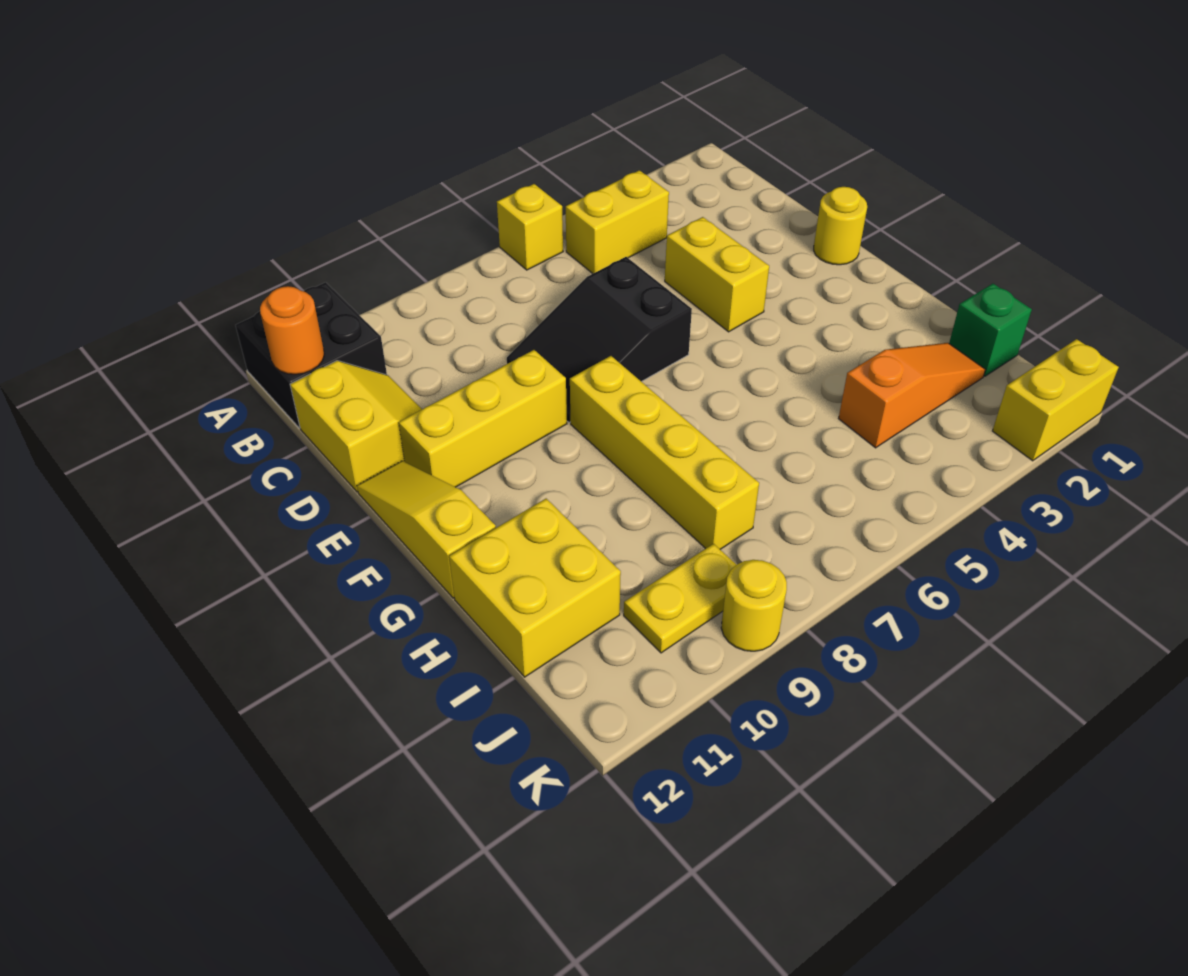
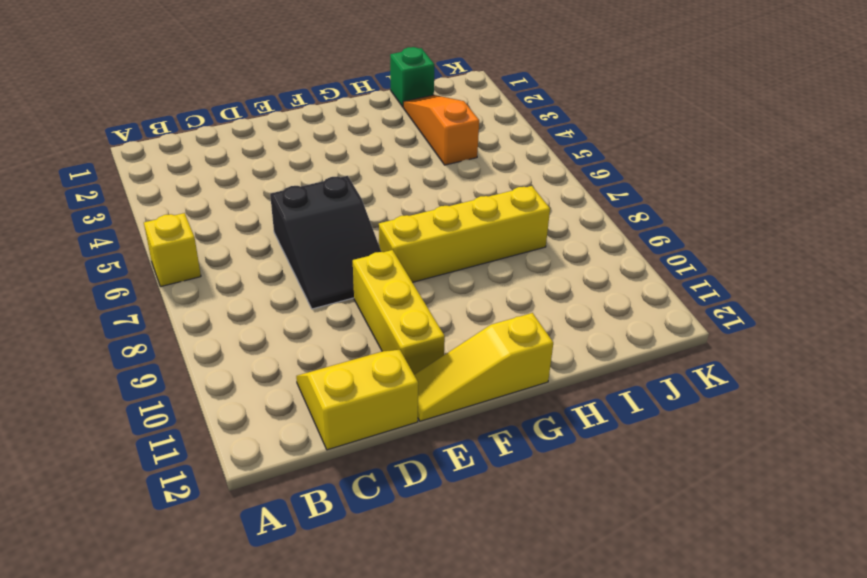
none -> black brick A11:B12 level 1
none -> yellow brick B4:B5 level 1
none -> yellow brick D4:E4 level 1

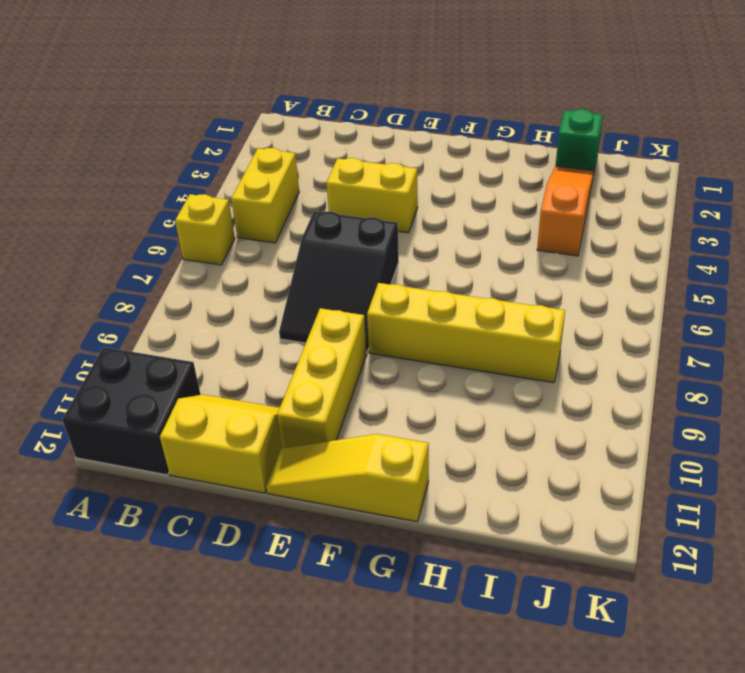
none -> yellow round brick E1 level 1
none -> yellow brick H11:I12 level 1
none -> yellow plate J9:J10 level 1

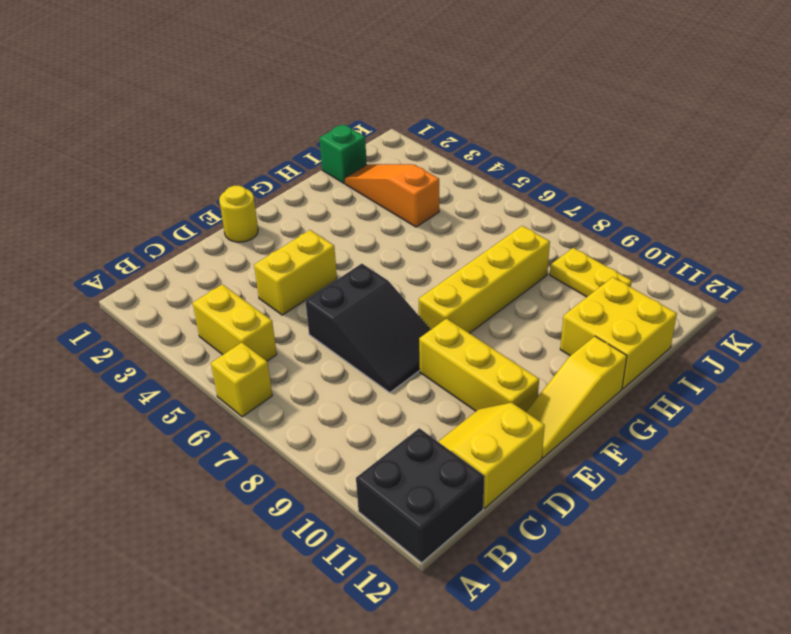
none -> yellow brick K1:K2 level 1
none -> yellow round brick K9 level 1
none -> orange round brick B12 level 2

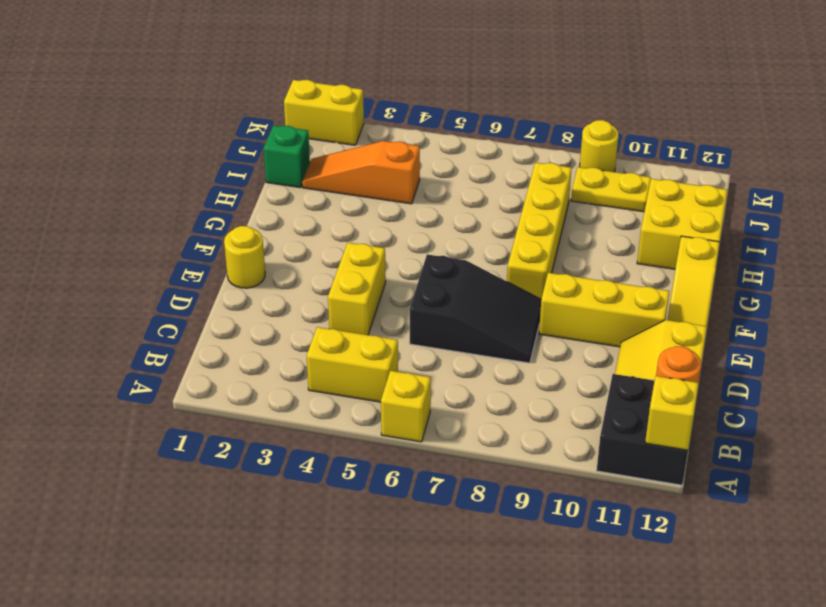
yellow brick A12 level 2 -> none

